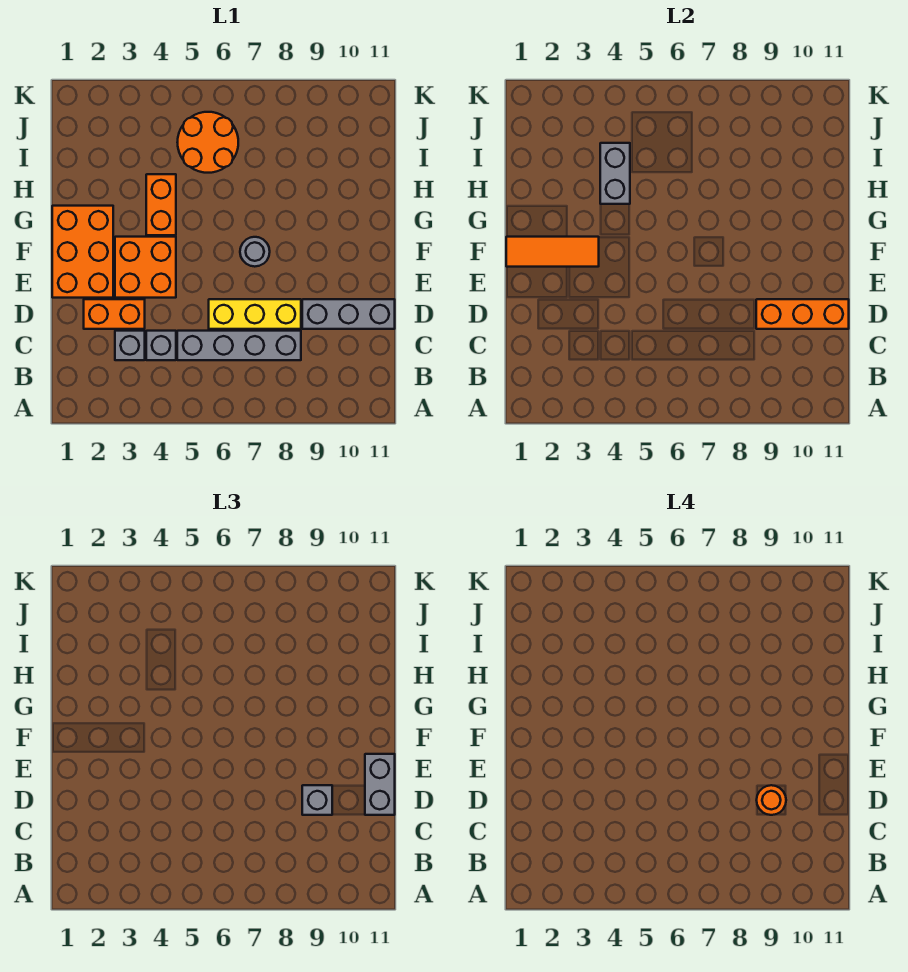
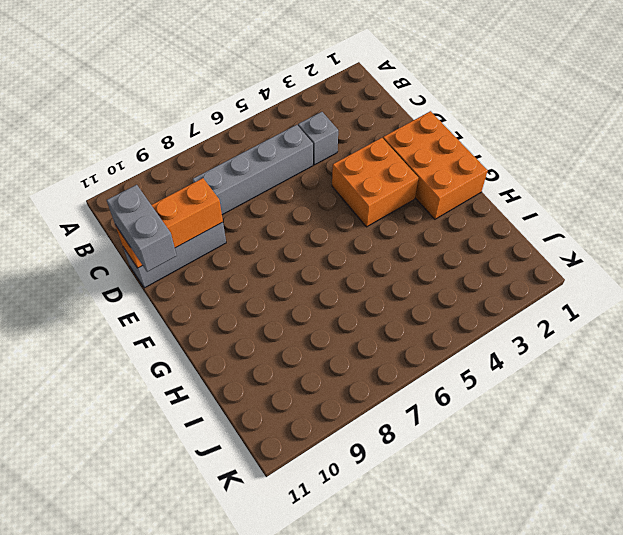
none -> grey brick C3 level 1
none -> orange brick D2:D3 level 1
none -> yellow brick D6:D8 level 1

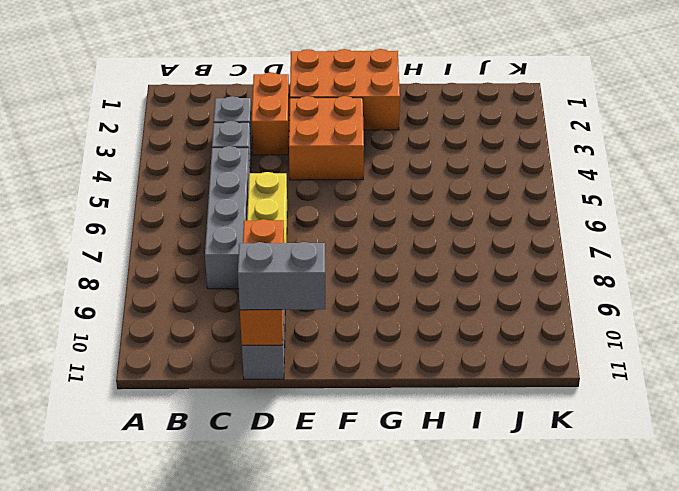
none -> grey round brick F7 level 1
none -> orange brick G4:H4 level 1
none -> orange round brick I5:J6 level 1

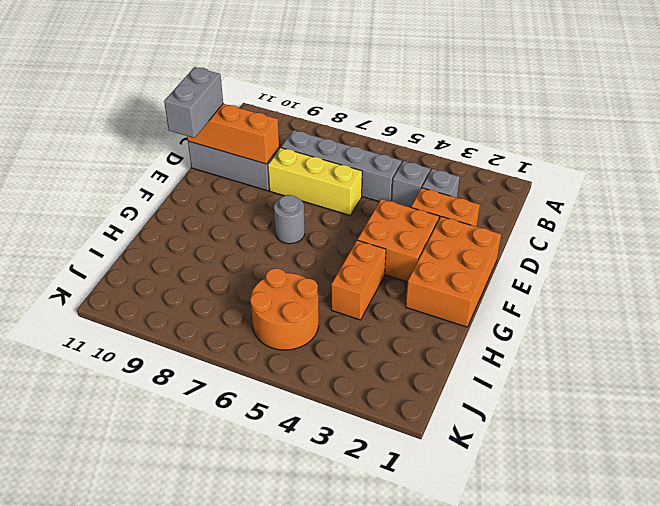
none -> orange tile F1:F3 level 2
none -> grey brick H4:I4 level 2
none -> grey brick D9 level 3

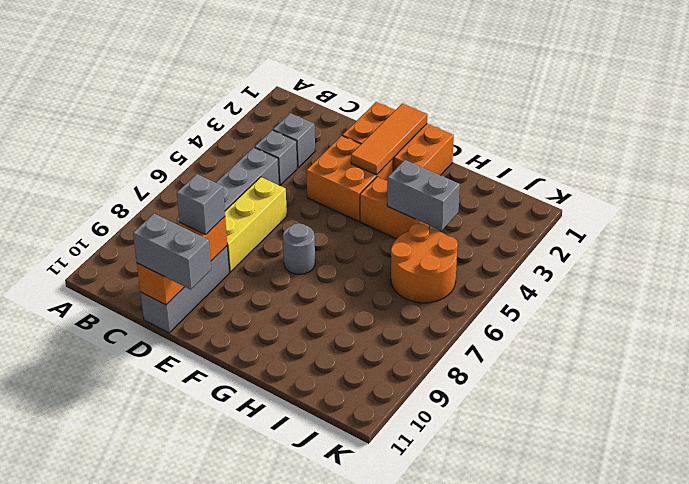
none -> orange brick D2:D3 level 1
none -> orange round brick D9 level 4

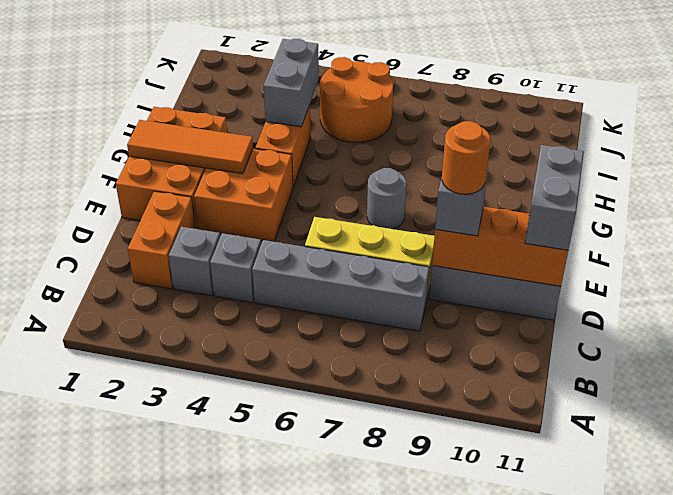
orange brick C2:D2 level 1 -> orange brick D2:D3 level 1

